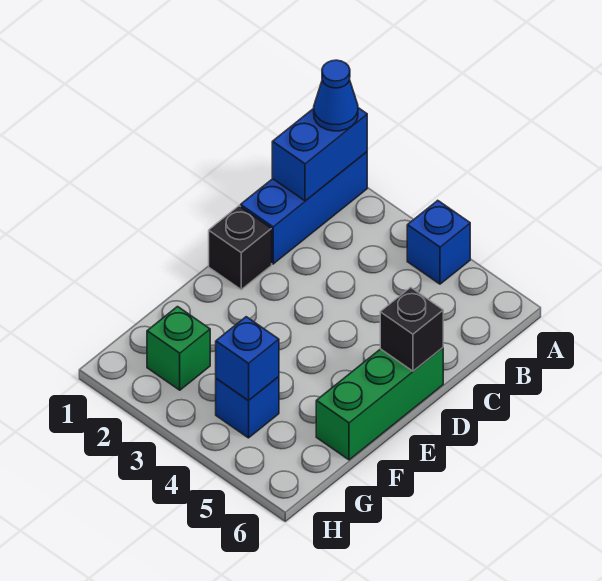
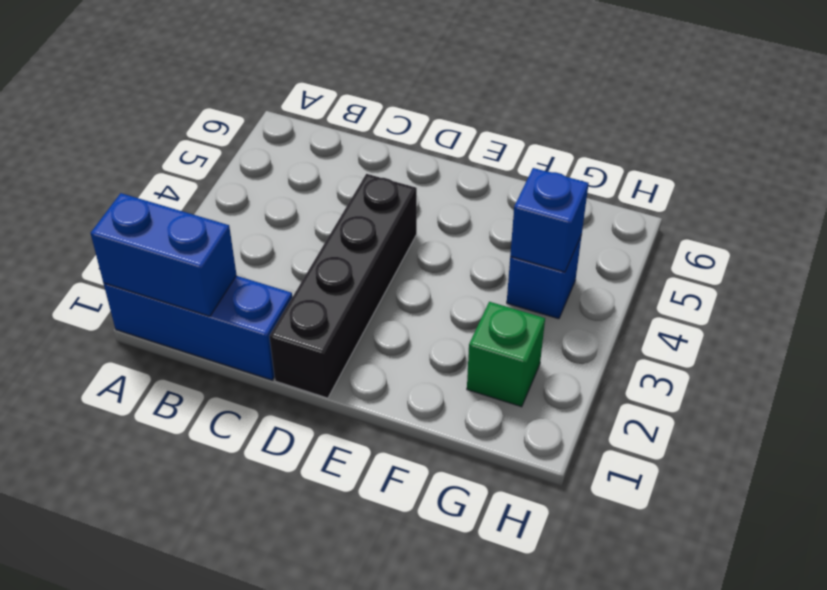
black brick D1:D4 level 1 -> black brick D1 level 1
none -> blue brick A4 level 1
none -> green brick D6:F6 level 1

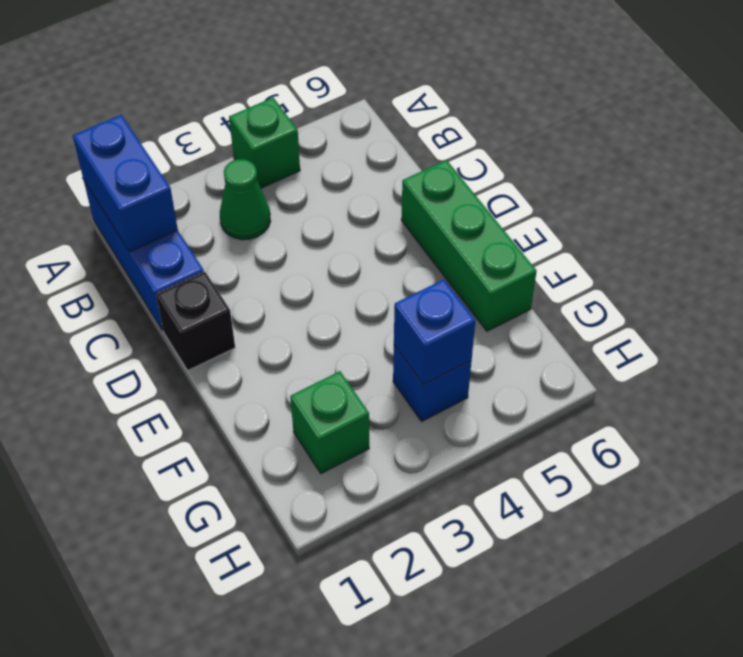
green brick A4 level 1 -> blue brick A4 level 1
green cone B3 level 1 -> none
none -> black brick D6 level 2
none -> blue cone A1 level 3

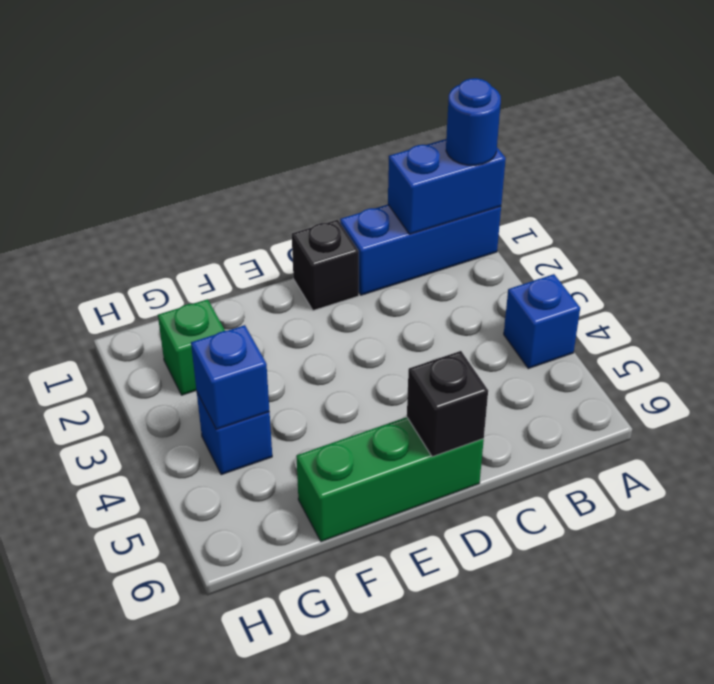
blue round brick A1 level 3 -> blue cone A1 level 3

